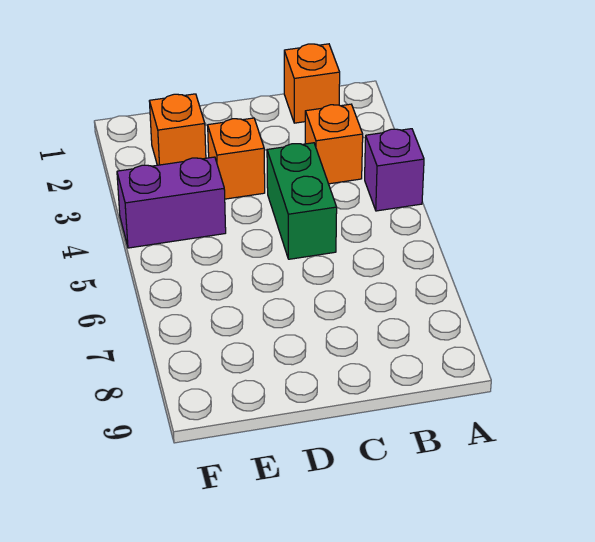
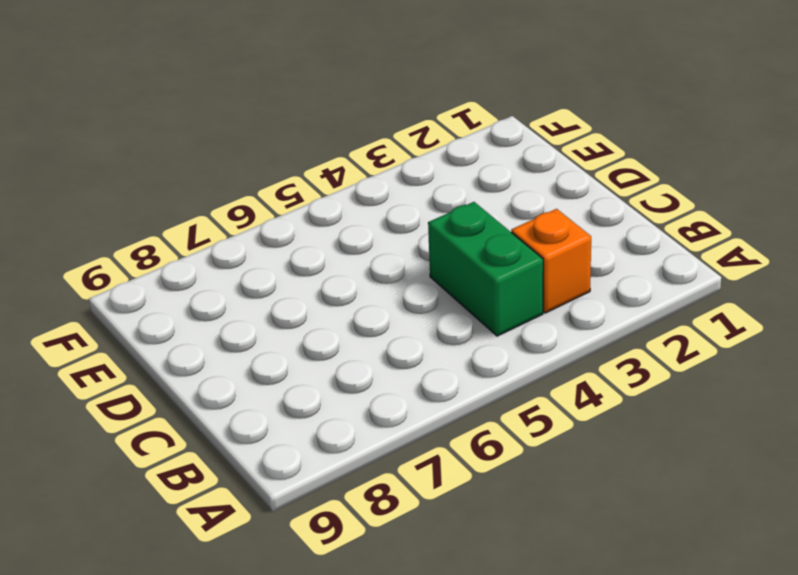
green brick B4:C4 level 1 -> green brick C4:C5 level 1
none -> purple brick A4 level 1
none -> orange brick B1 level 1

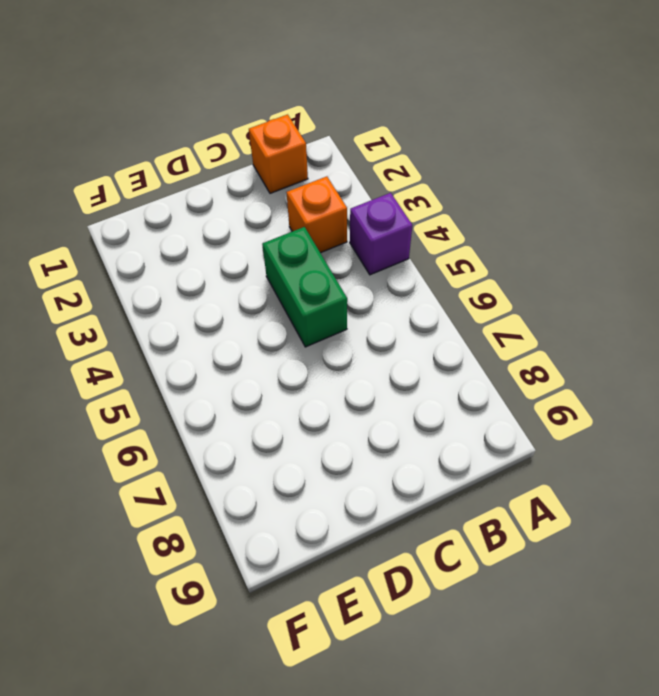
none -> orange brick D3 level 1
none -> orange brick E2 level 1

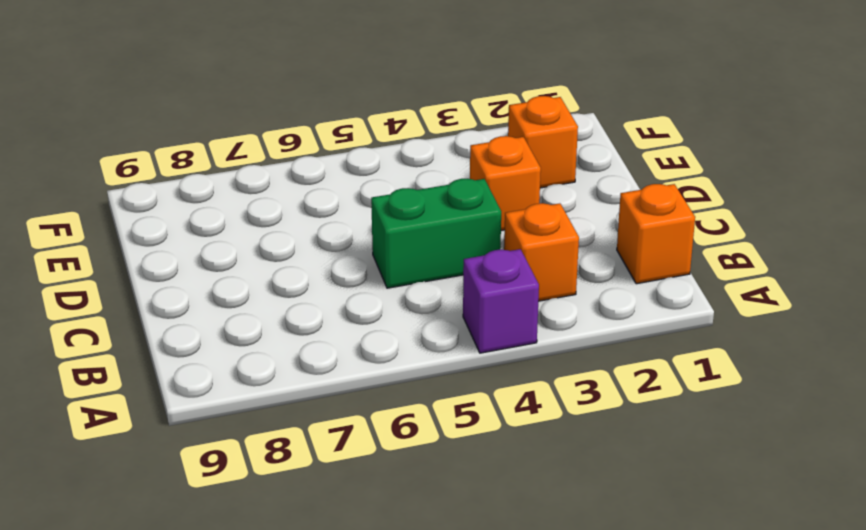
none -> purple brick E4:F4 level 1

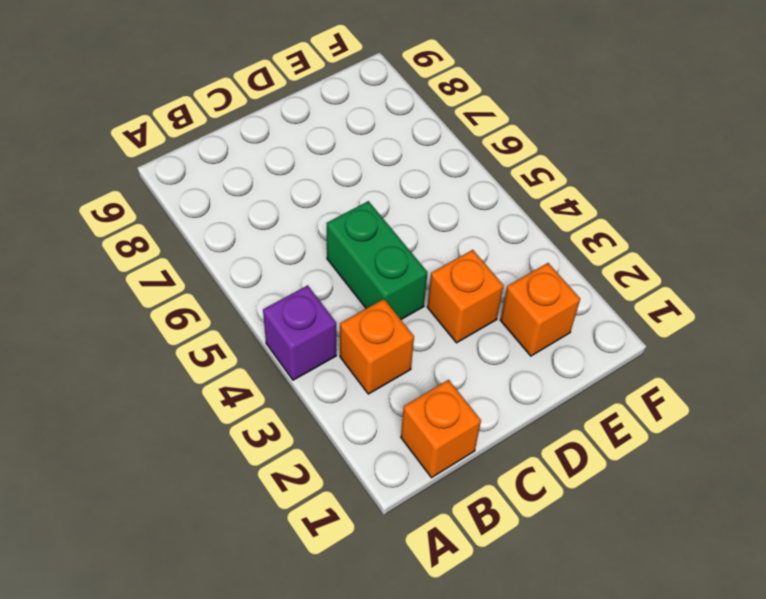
none -> purple brick E4:F4 level 1

